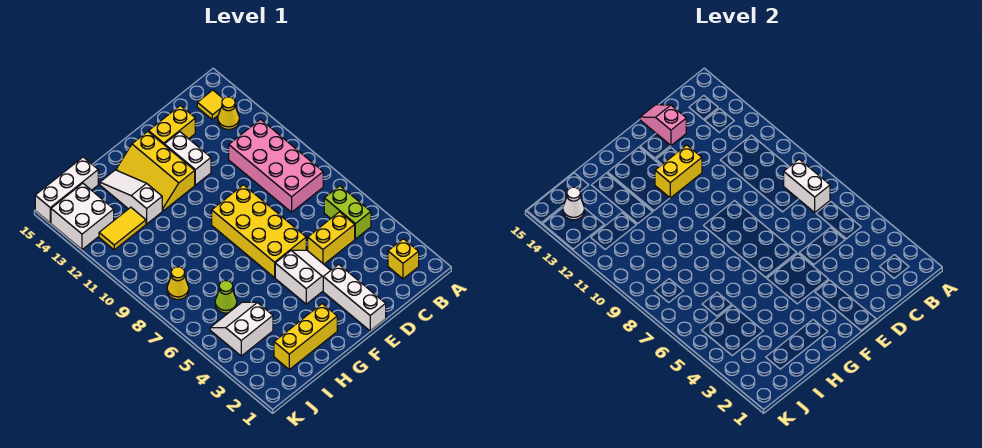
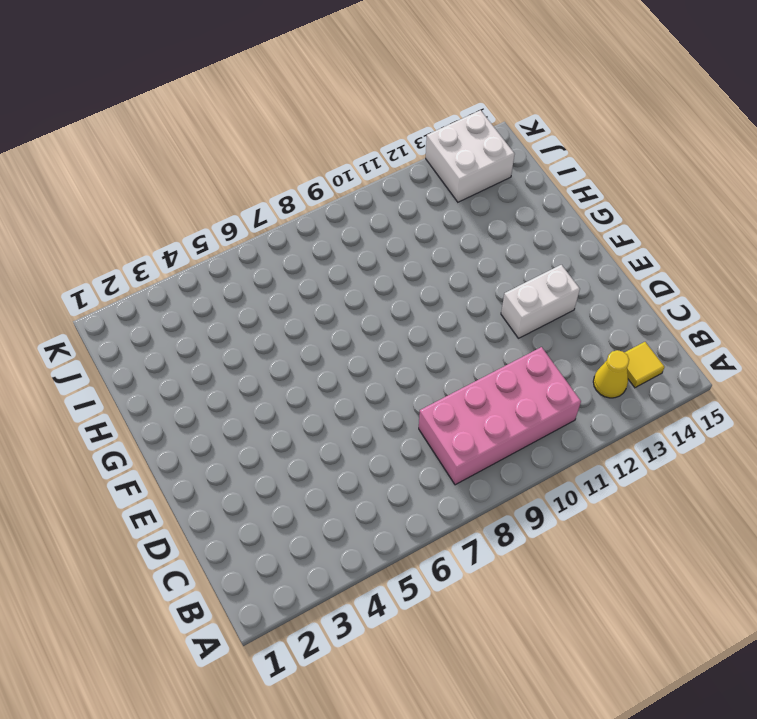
none -> yellow brick B2 level 1
none -> lime brick B5:B6 level 1
none -> yellow brick C5:D5 level 1

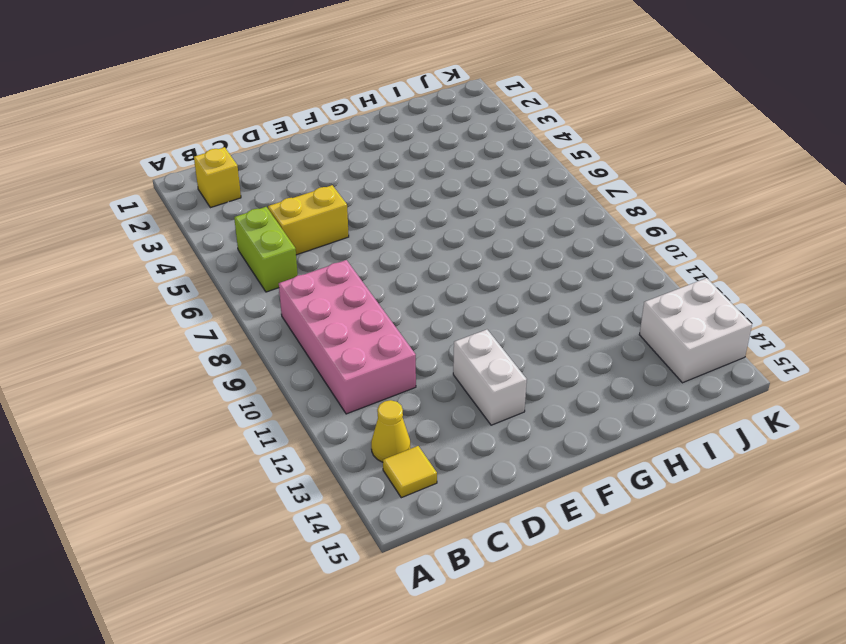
none -> yellow brick D14:E14 level 1
none -> white brick E1:E3 level 1
none -> white slope E4:F5 level 1 top F

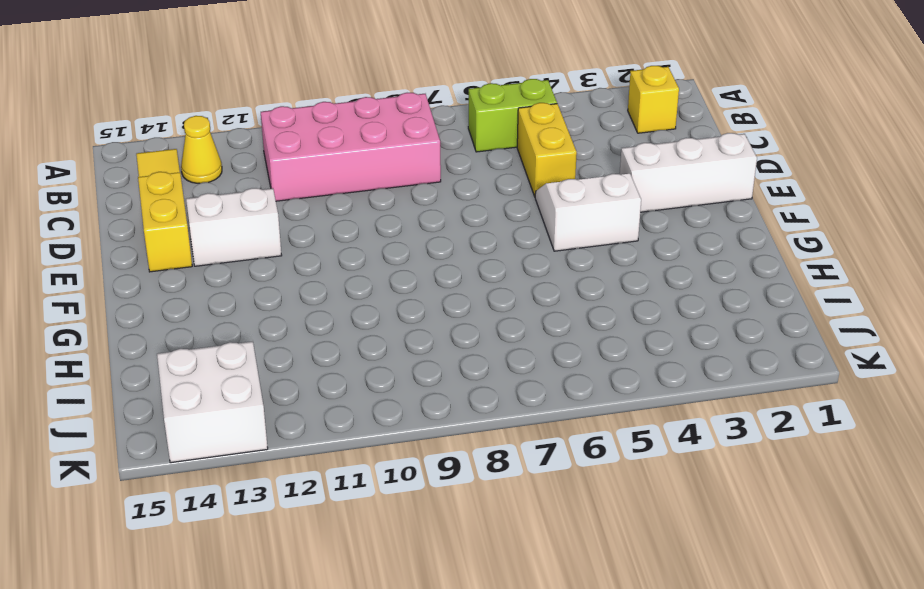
none -> yellow brick E6:F9 level 1
none -> yellow slope F12:G14 level 1 top F
none -> yellow brick G2:I2 level 1

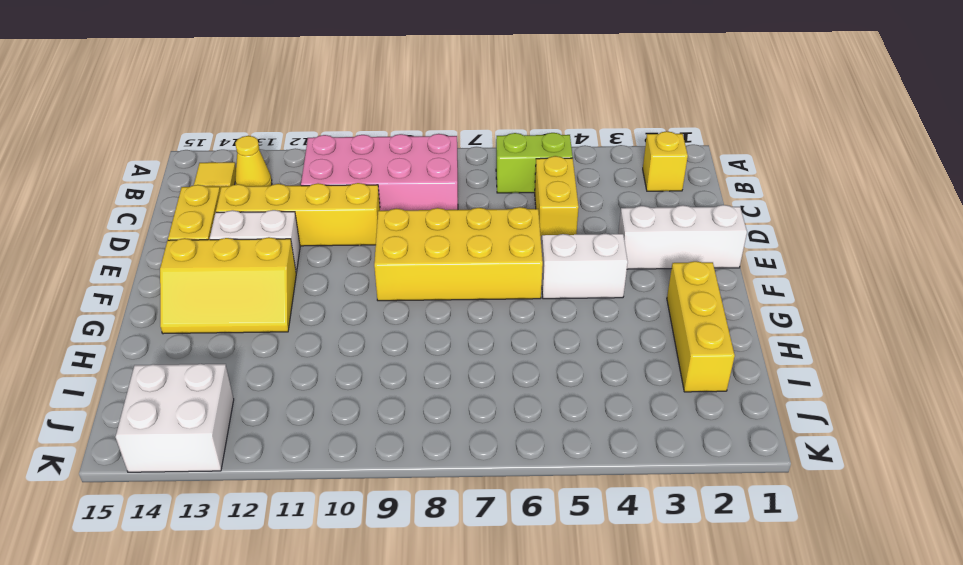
yellow brick D10:D13 level 1 -> none
none -> white slope H12:H14 level 1 top 12
none -> white slope I4:J5 level 1 top 4
none -> lime cone I6 level 1

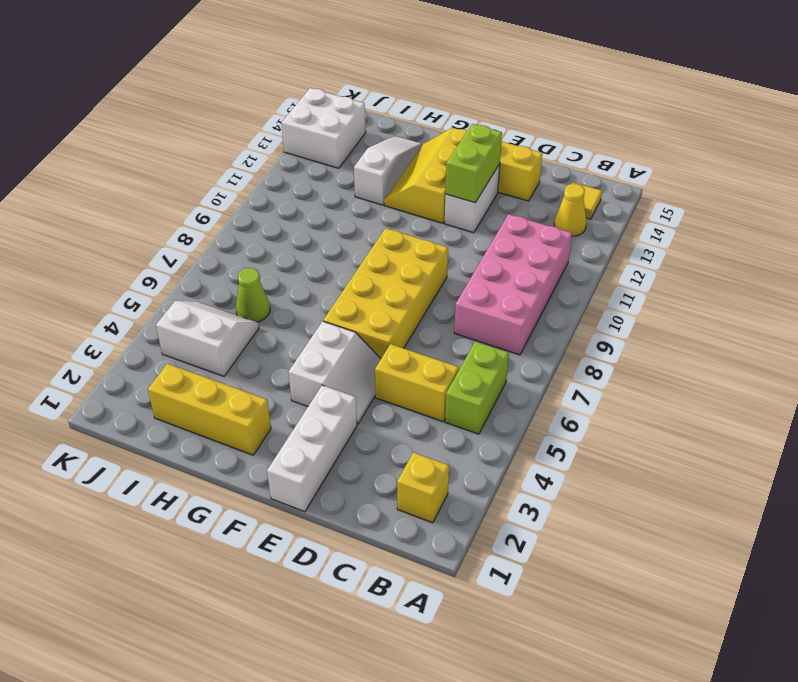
lime brick E12:E13 level 2 -> yellow brick E12:F12 level 2
none -> yellow tile I12:J12 level 1
none -> white brick I15:K15 level 1
none -> yellow cone J8 level 1

